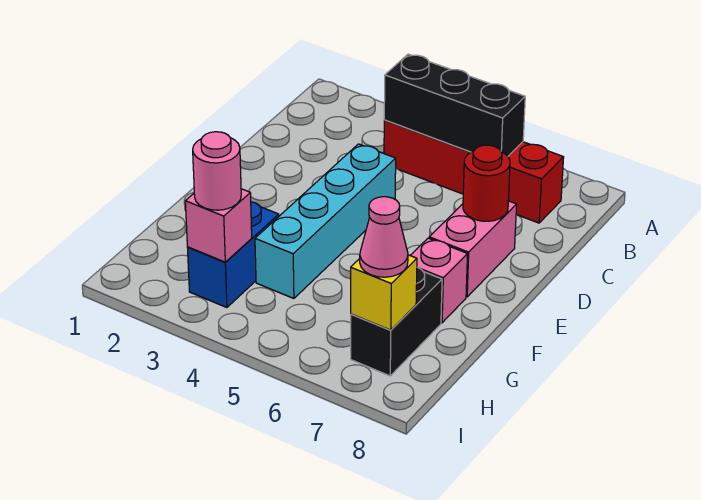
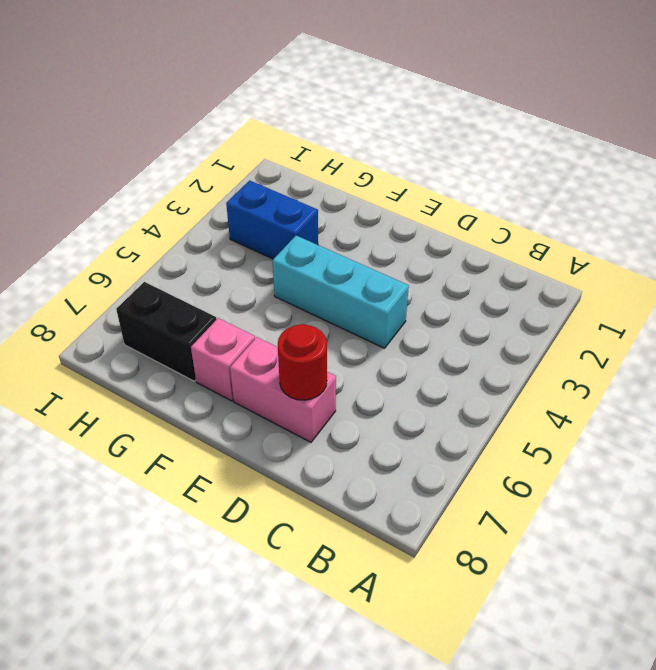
cyan brick D4:F4 level 1 -> cyan brick D4:G4 level 1
none -> red brick B4:B7 level 1
none -> black brick B4:B6 level 2
none -> pink brick H3 level 2

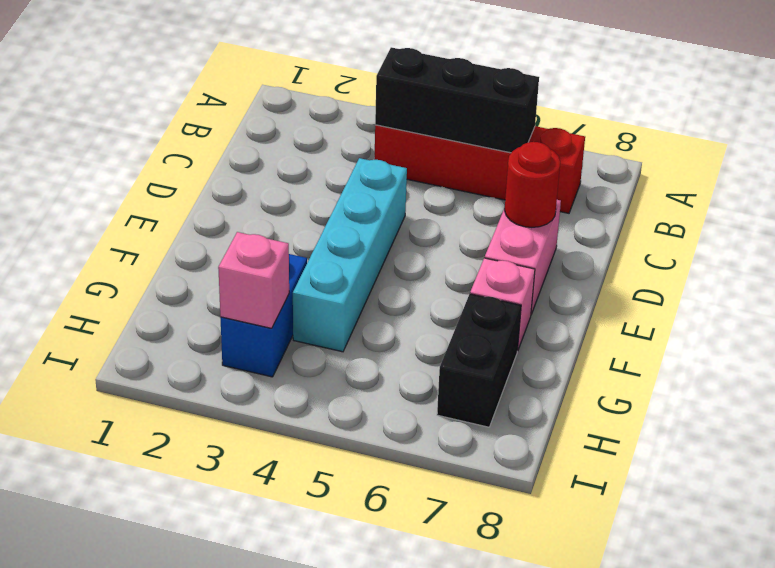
none -> yellow brick H7 level 2
none -> pink round brick H3 level 3
none -> pink cone H7 level 3

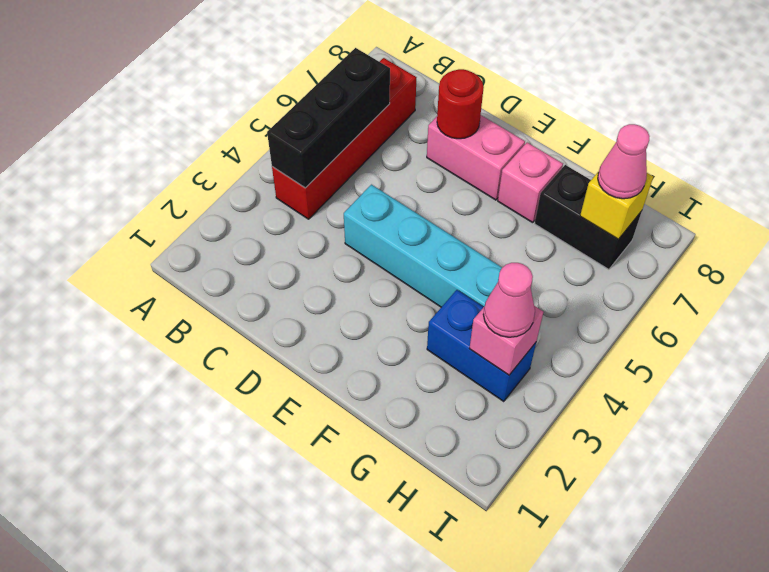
pink cone H3 level 3 -> pink round brick H3 level 3

